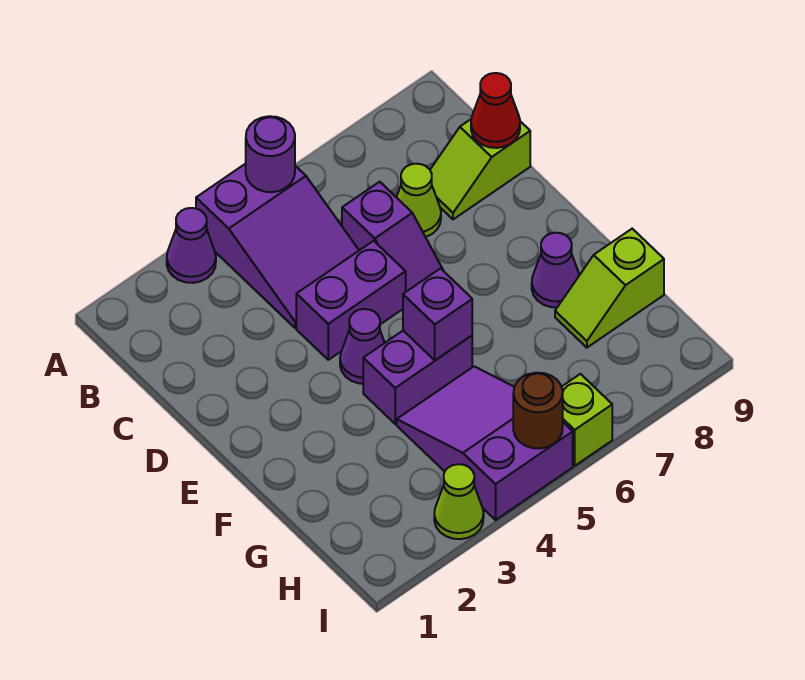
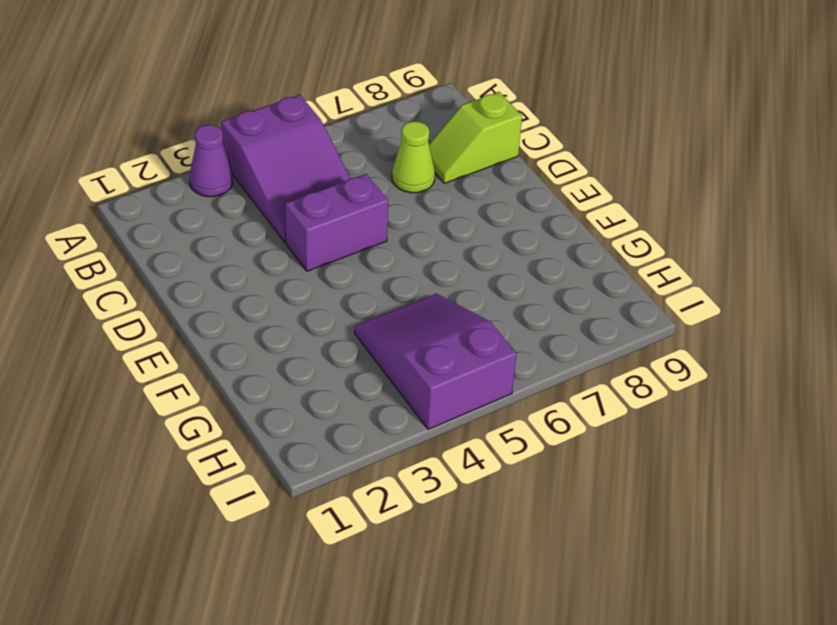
none -> purple slope C6:D6 level 1 top C
none -> purple cone E4 level 1
none -> purple brick F4:F5 level 1

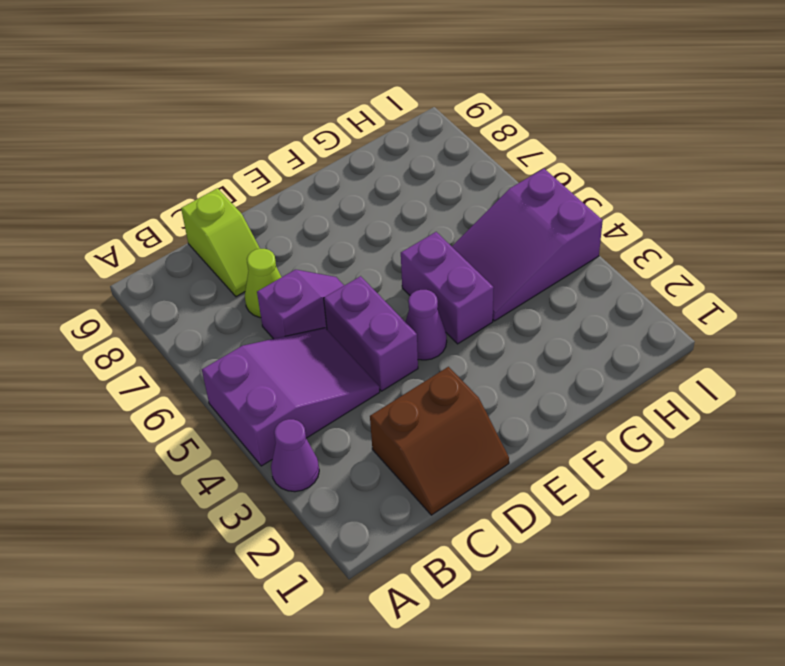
brown slope C1:D2 level 1 top 2 -> none
none -> purple cone F8 level 1
none -> lime slope G8:G9 level 1 top 9
none -> lime cone I3 level 1

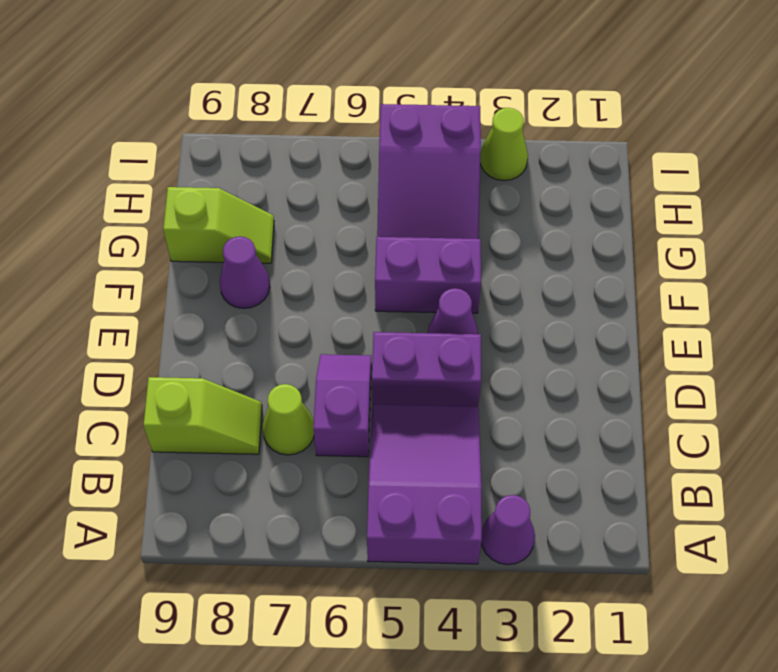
none -> lime brick I6 level 1
none -> purple round brick A5 level 2
none -> red cone C9 level 2

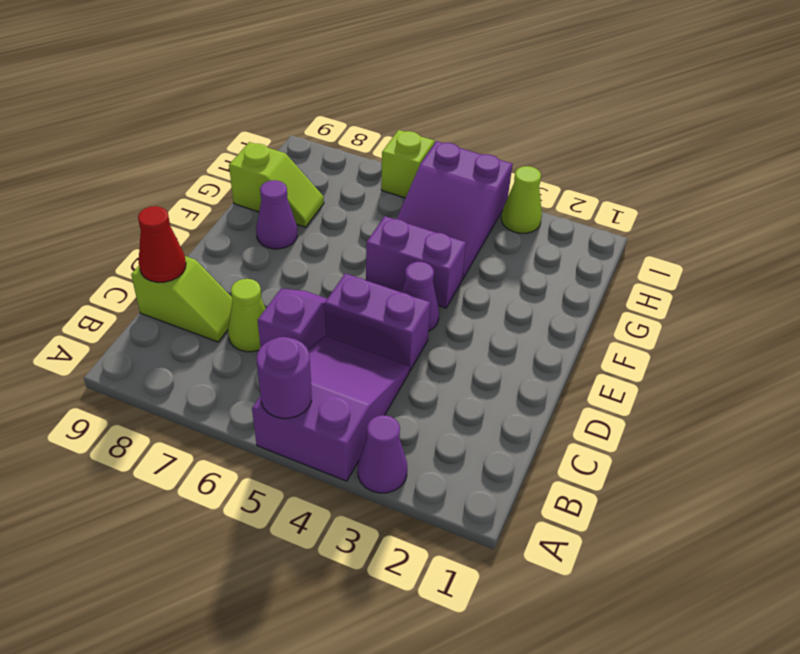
none -> purple brick F5 level 2
none -> brown round brick I5 level 2

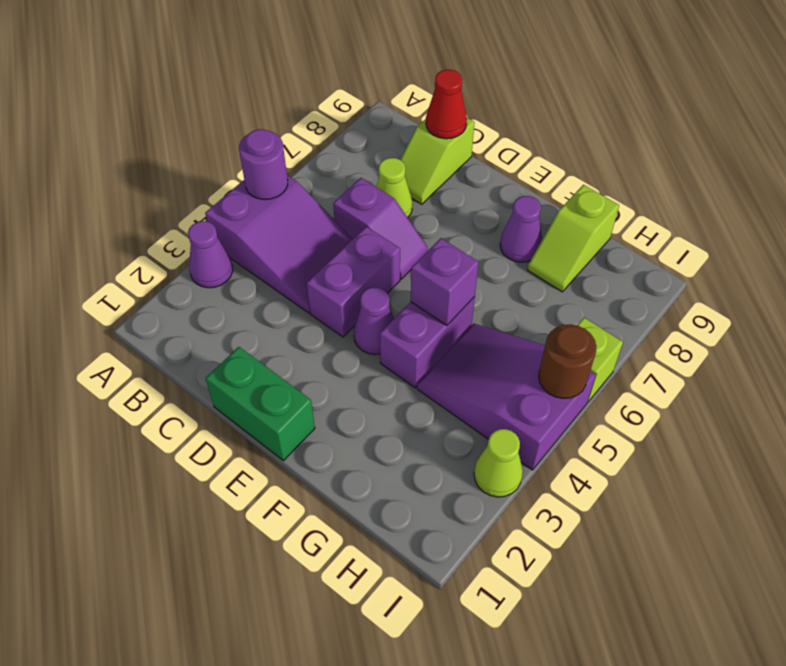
green brick D1:E1 level 1 -> none

